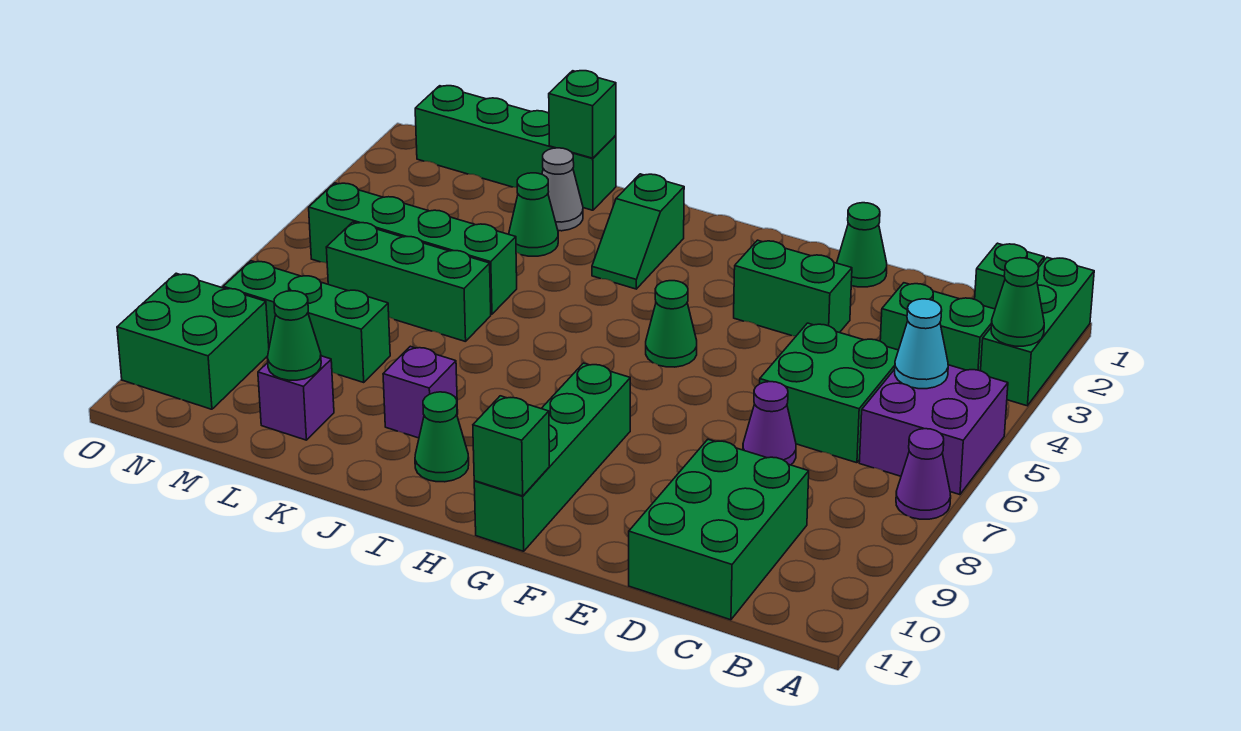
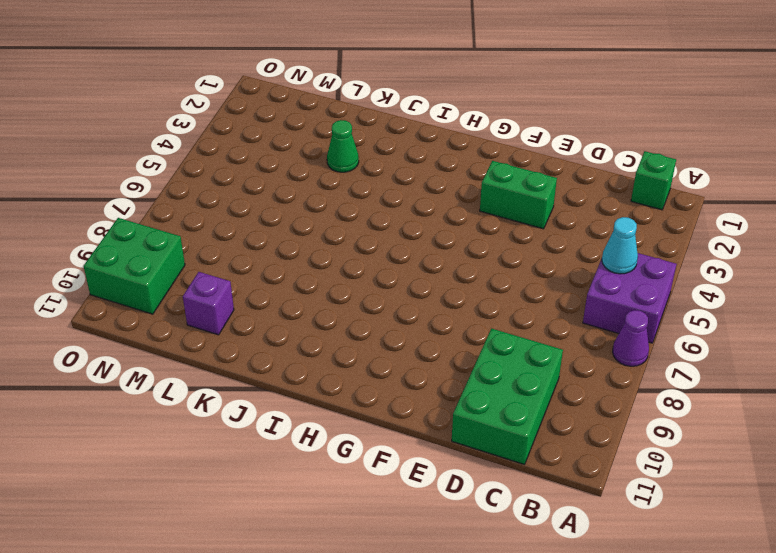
none -> green brick A1:A3 level 1
none -> green brick B3:C3 level 1
none -> green brick C5:D6 level 1

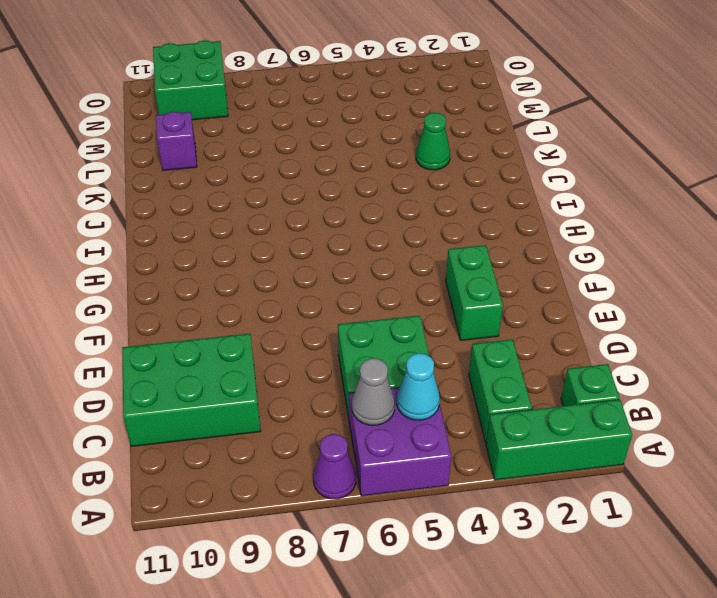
grey cone B6 level 2 -> grey cone K2 level 1
none -> purple cone D7 level 1
none -> green cone E1 level 1
none -> green cone G5 level 1

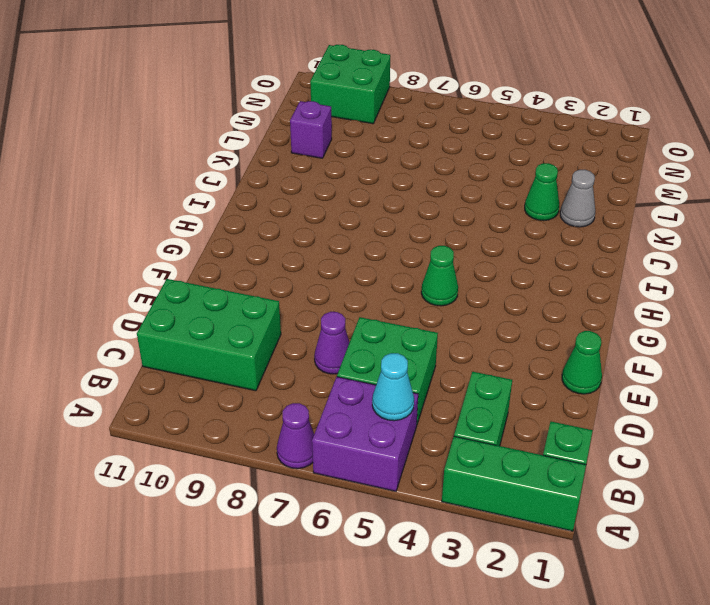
none -> green brick E3:F3 level 1
none -> green brick G8:G11 level 1
none -> green slope I2:I3 level 1 top 2

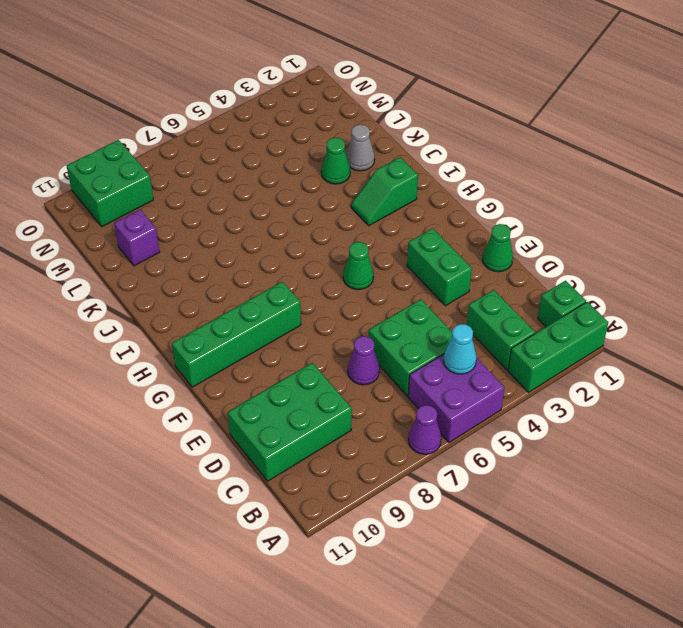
none -> green cone I10 level 1
none -> purple brick J9 level 1
none -> green brick K1:N1 level 1

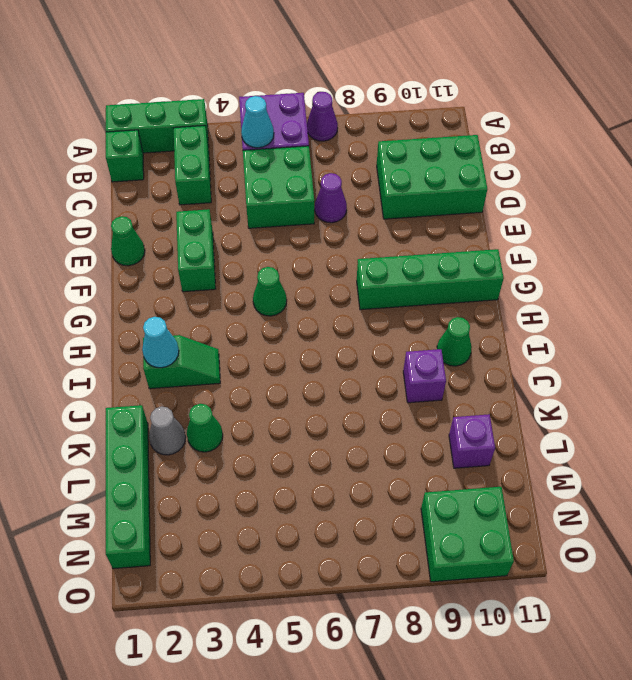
cyan cone I2 level 2 -> none
none -> green brick K5:N5 level 1
none -> green brick K6:M6 level 1
none -> green brick L8:N8 level 1

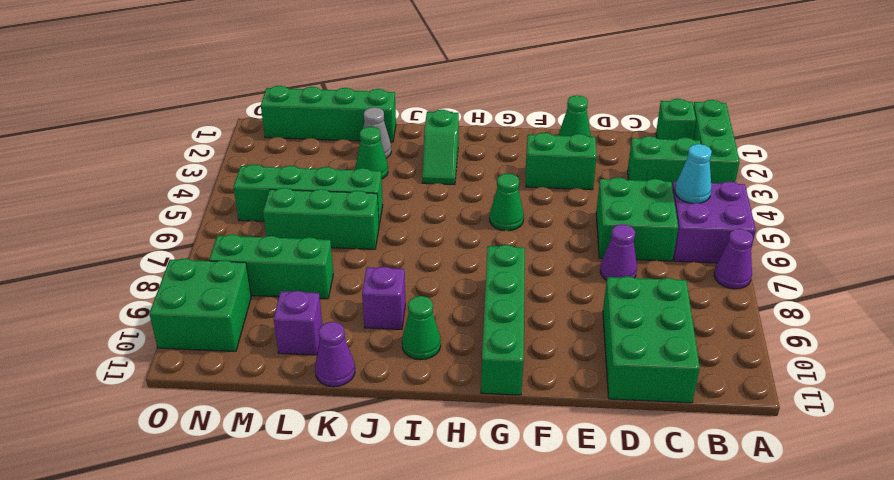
purple cone K11 level 1 -> none
none -> green cone A3 level 2
none -> green brick G11 level 2
none -> green brick K1 level 2

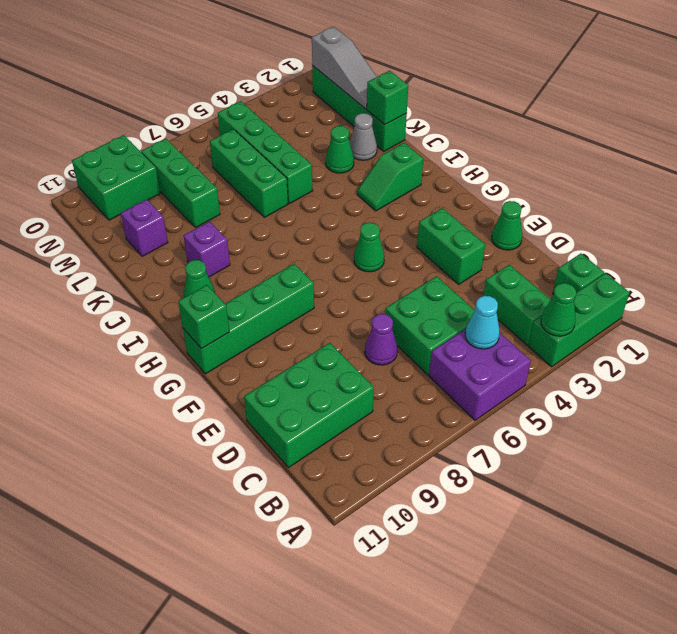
grey slope L1:N1 level 2 top N -> none
none -> purple cone A7 level 1
none -> green cone L10 level 2

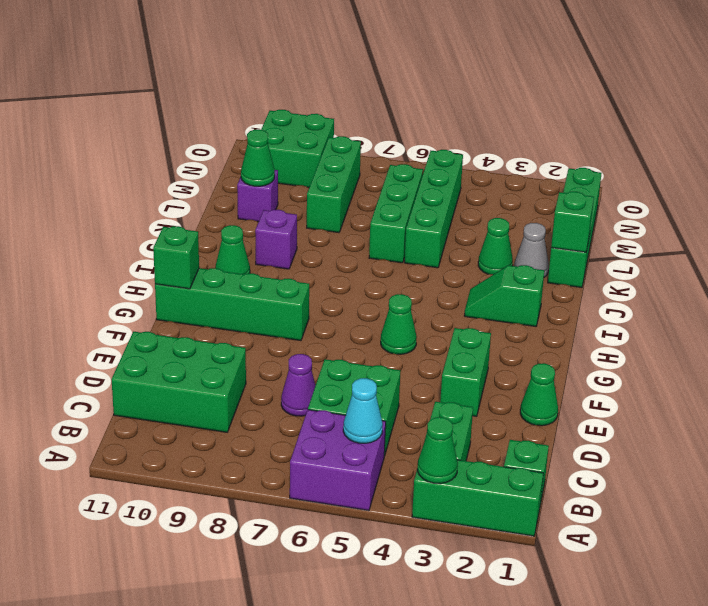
none -> purple cone A7 level 1

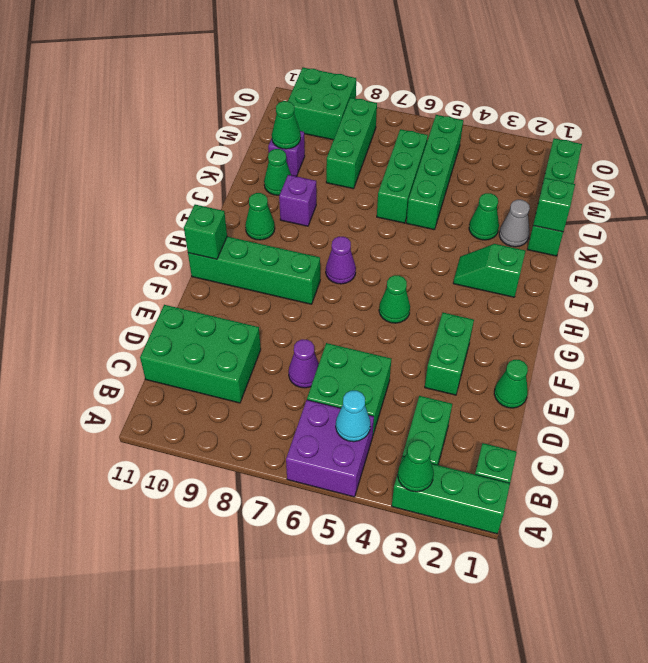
purple cone H7 level 1 -> purple cone A7 level 1
green cone K10 level 1 -> none

